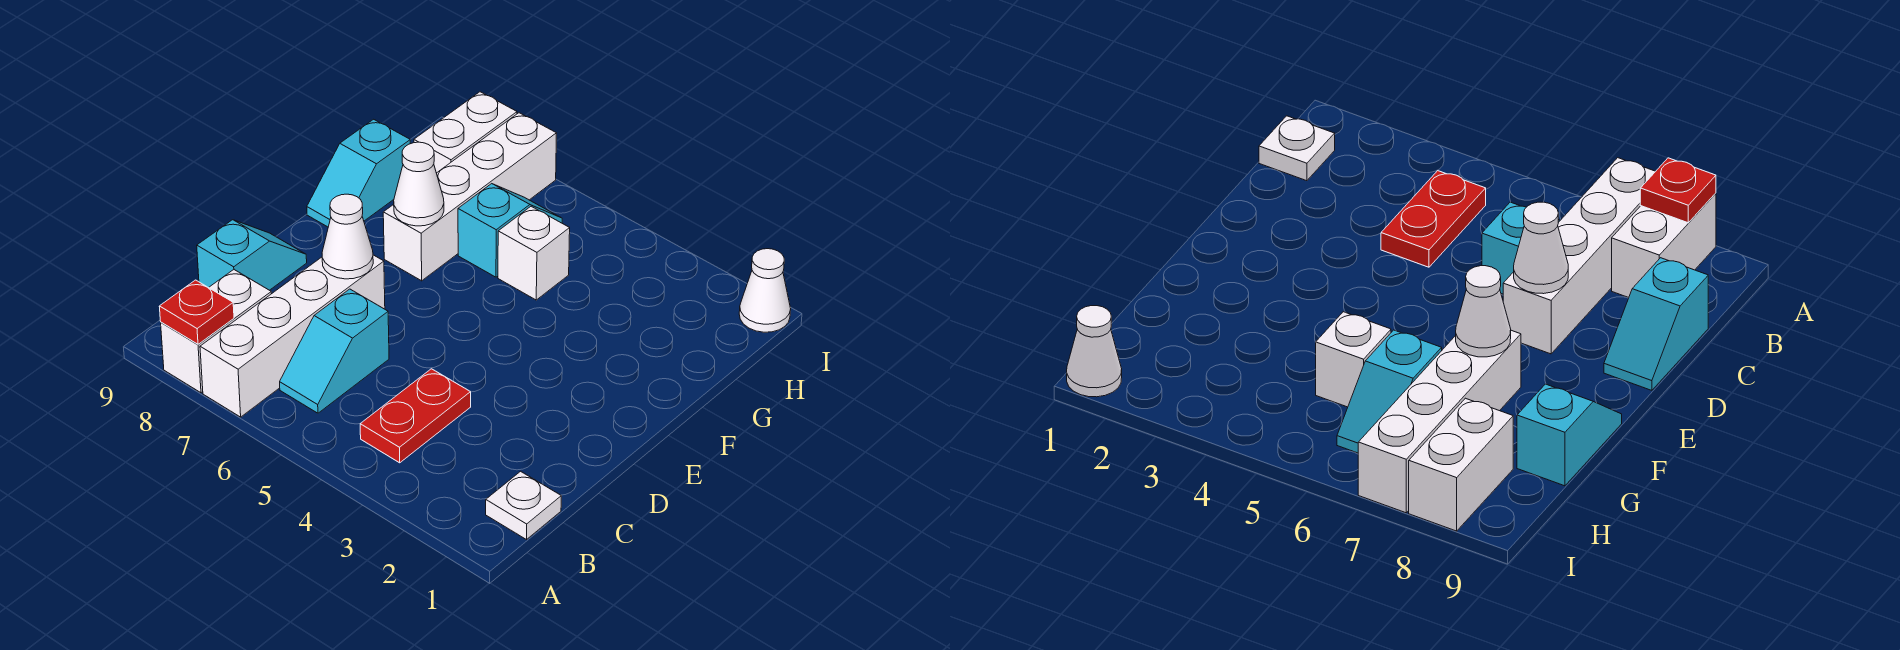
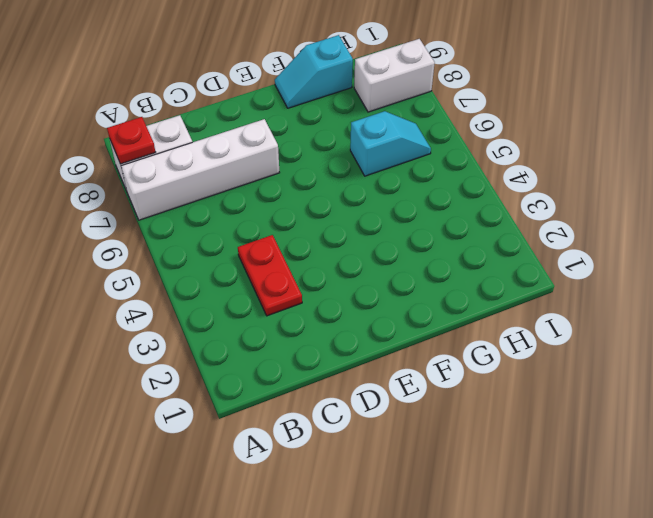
red plate C3:C4 level 1 -> red plate B4:C4 level 1
none -> white plate B1 level 1
none -> cyan slope B6:C6 level 1 top C
none -> cyan slope C9:D9 level 1 top C

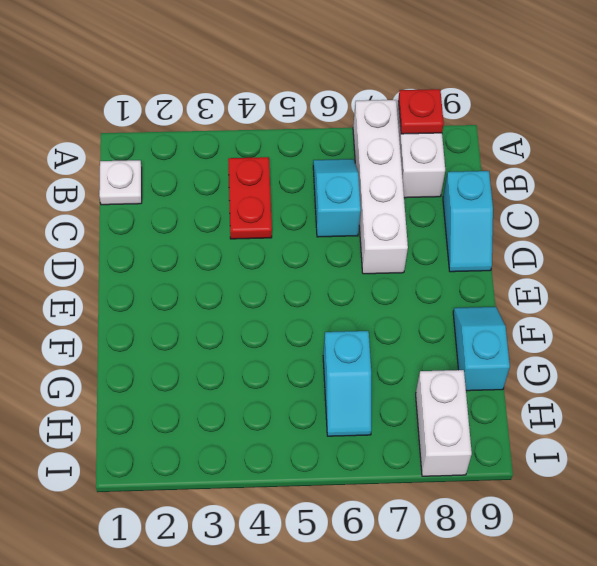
none -> white brick F7:I7 level 1
none -> white brick G5 level 1
none -> white cone I1 level 1

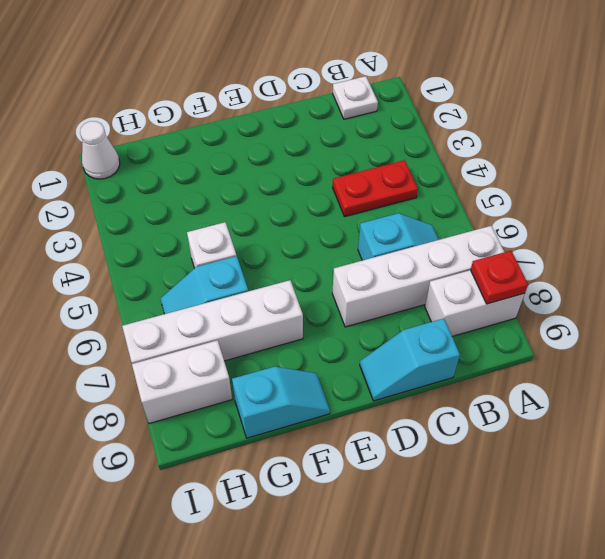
none -> white cone D7 level 2
none -> white cone F7 level 2

